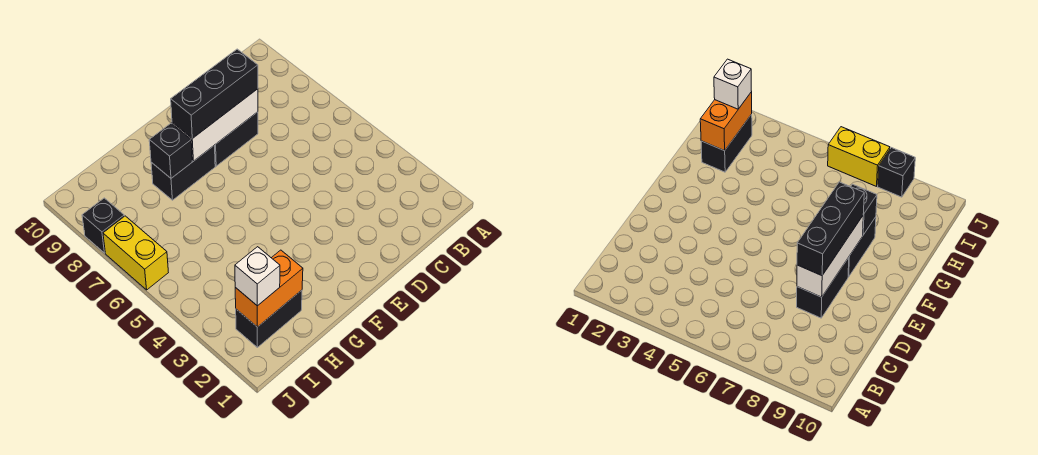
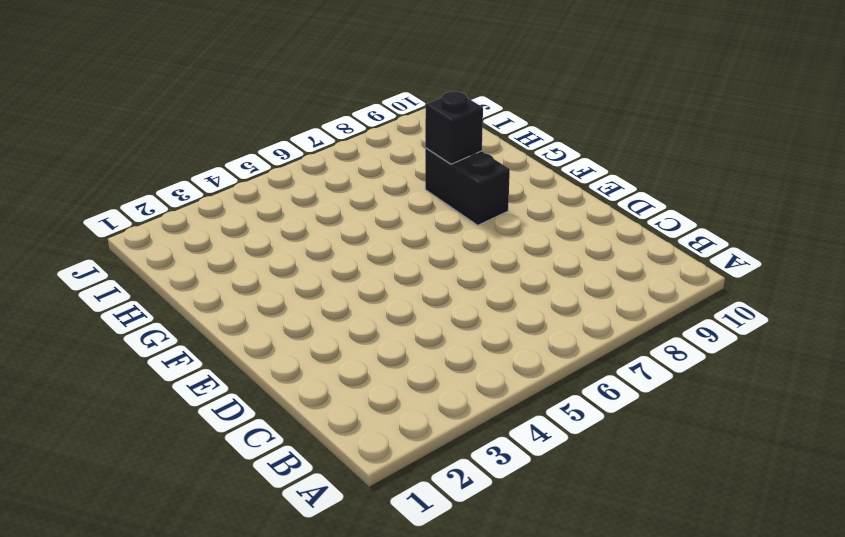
none -> black brick D8:E8 level 1
none -> black brick H2:I2 level 1

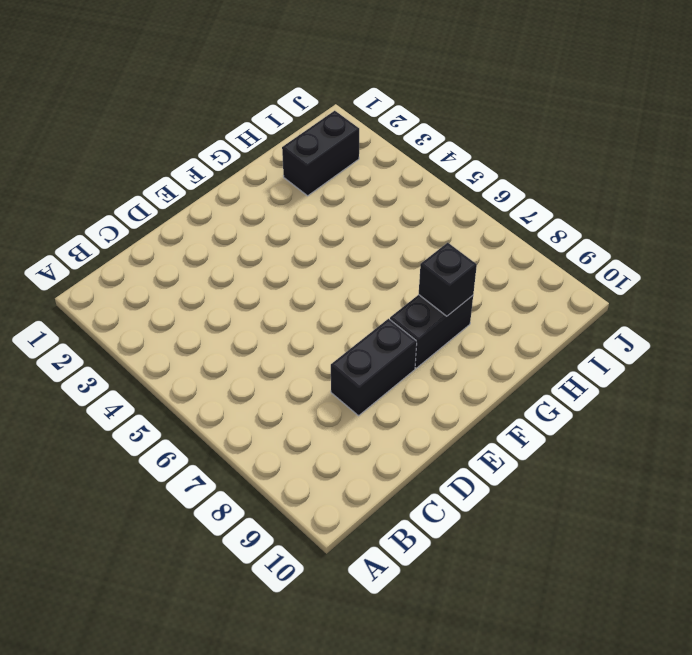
none -> yellow brick J6:J7 level 1
none -> black brick J8 level 1

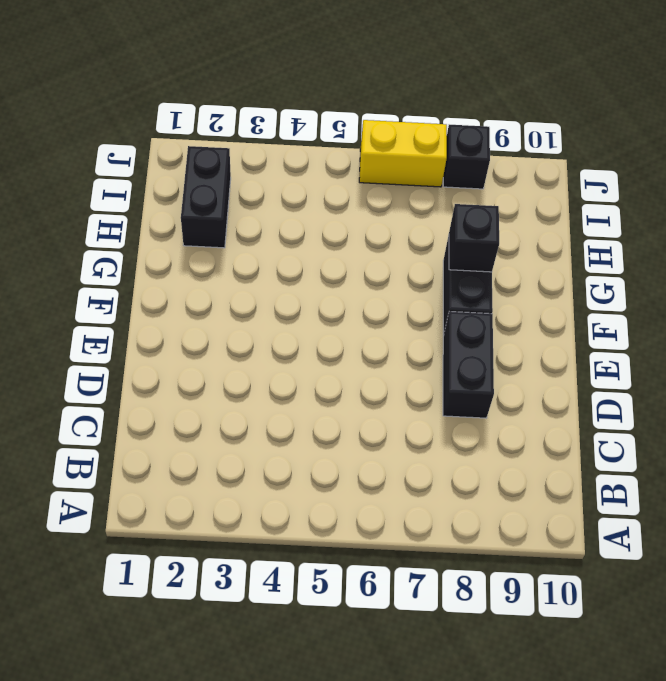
none -> white brick D8:F8 level 2
none -> orange brick H2:I2 level 2

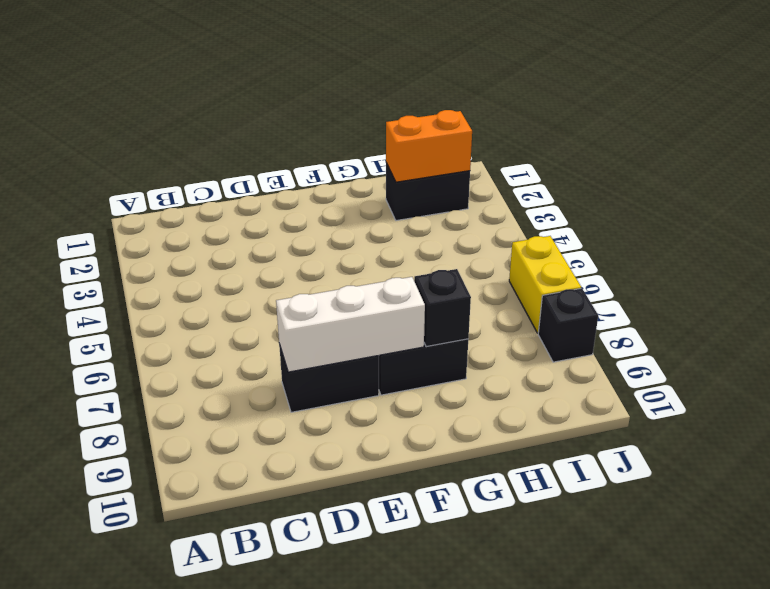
none -> black brick D8:F8 level 3
none -> white brick I2 level 3

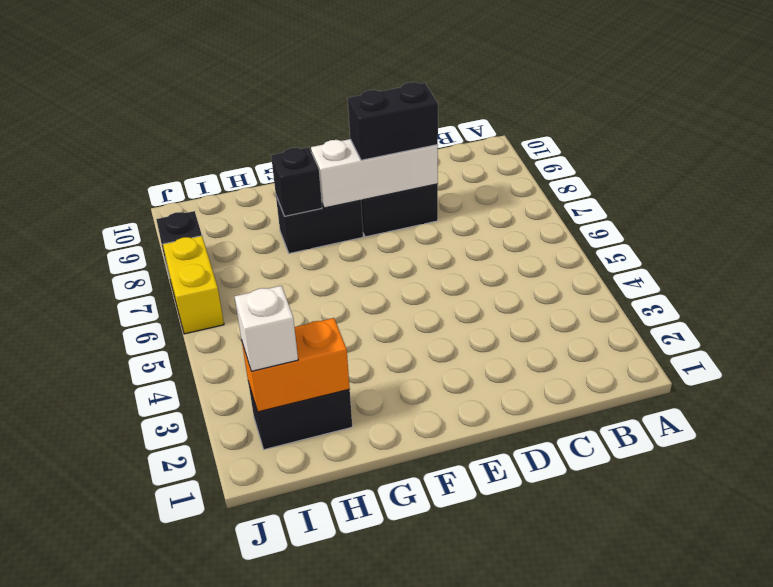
black brick D8:E8 level 3 -> black brick D8:F8 level 3

